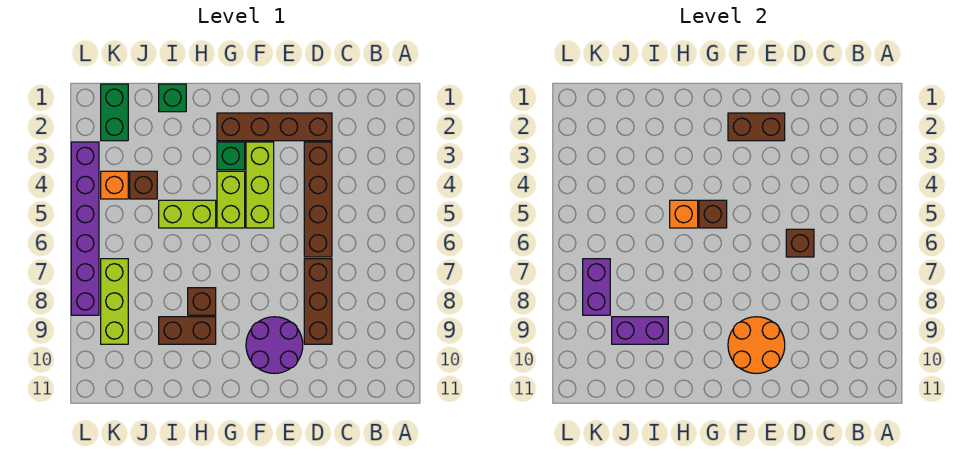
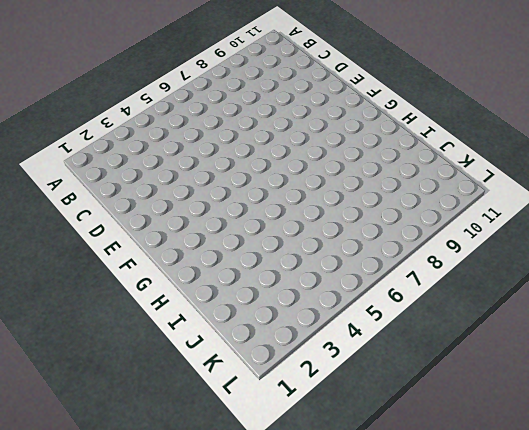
none -> brown brick D2:G2 level 1
none -> brown brick D3:D6 level 1
none -> brown brick D7:D9 level 1

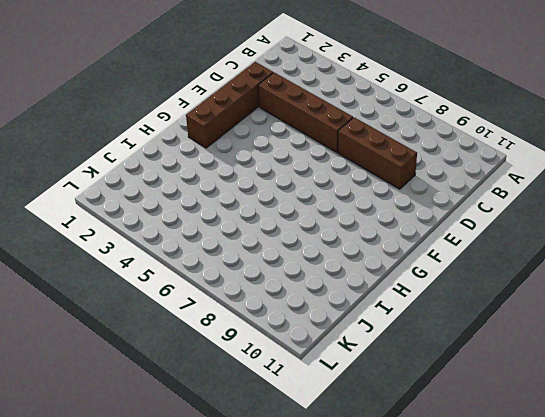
none -> purple round brick E9:F10 level 1
none -> lime brick F3:F5 level 1
none -> green brick G3 level 1

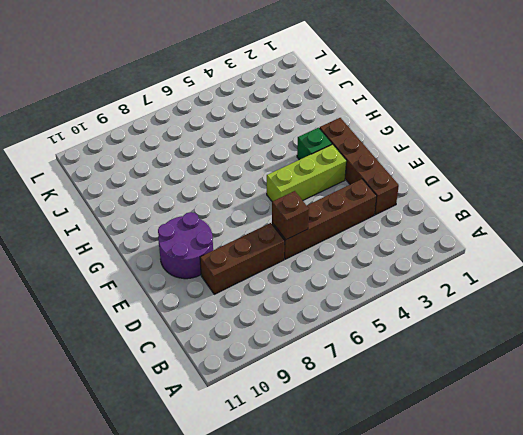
none -> lime brick G4:G5 level 1
none -> lime brick H5:I5 level 1
none -> brown brick H8 level 1

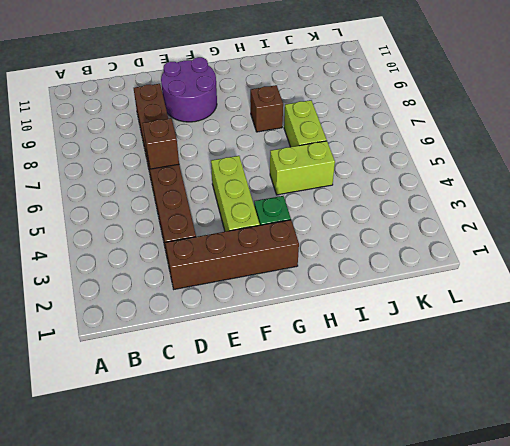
lime brick I6:I7 level 1 -> lime brick G4:G5 level 1
none -> brown brick H9:I9 level 1
none -> green brick I1 level 1
none -> brown brick J4 level 1

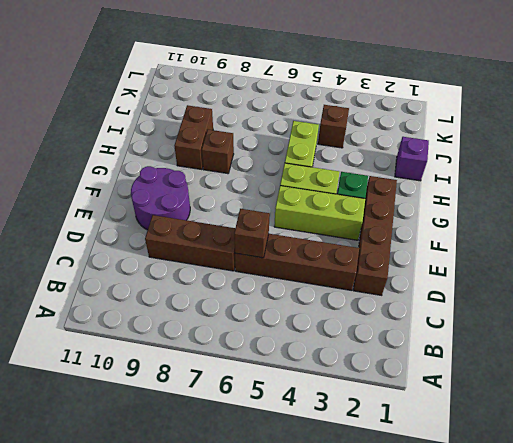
purple brick I1 level 1 -> green brick I1 level 1
none -> green brick K1:K2 level 1
none -> orange brick K4 level 1
none -> lime brick K7:K9 level 1

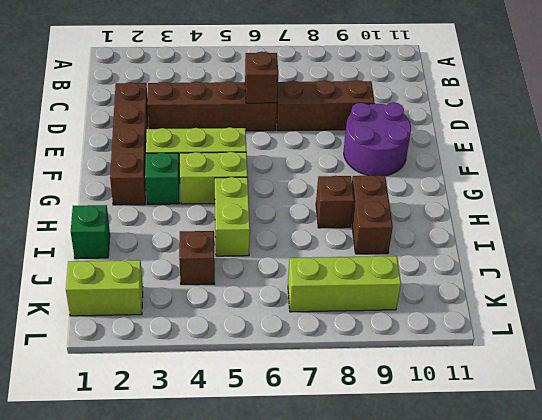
lime brick K1:K2 level 1 -> green brick K1:K2 level 1
none -> orange brick K4 level 1
none -> purple brick L3:L8 level 1
none -> brown brick E2:F2 level 2

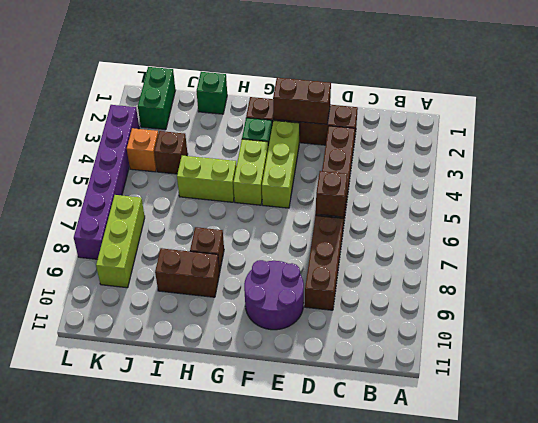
none -> orange round brick E9:F10 level 2
none -> brown brick G5 level 2
none -> orange brick H5 level 2

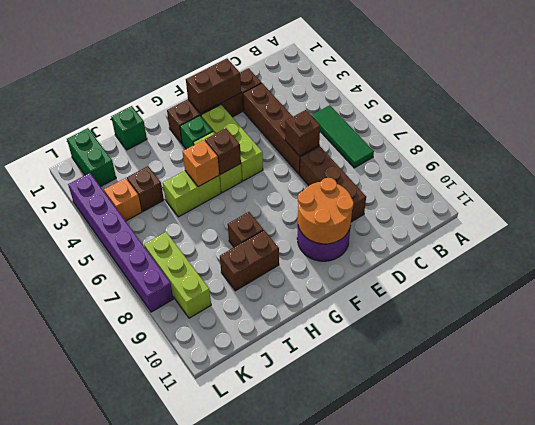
green tile B5:B7 level 1 -> none
none -> purple brick I9:J9 level 2
none -> purple brick K7:K8 level 2

